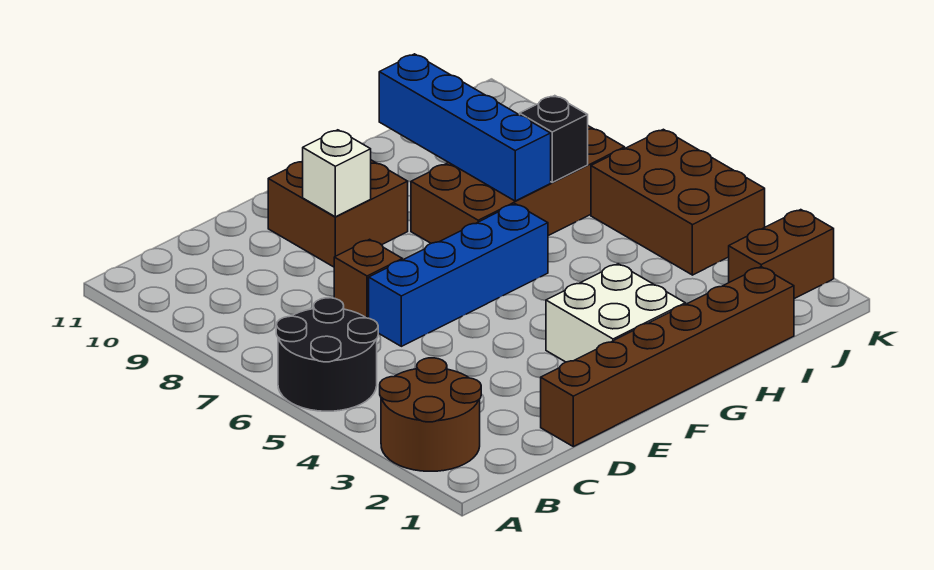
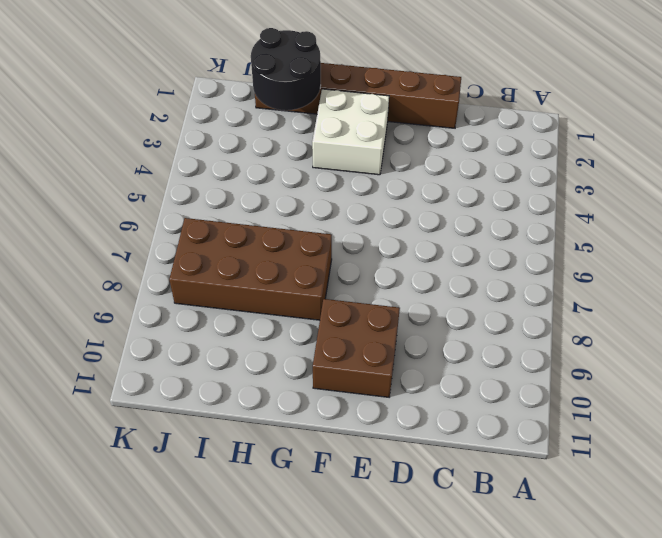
black round brick H1:I2 level 2 -> black round brick A5:B6 level 1
none -> brown round brick A2:B3 level 1
none -> blue brick D6:G6 level 1
none -> brown brick D7 level 1

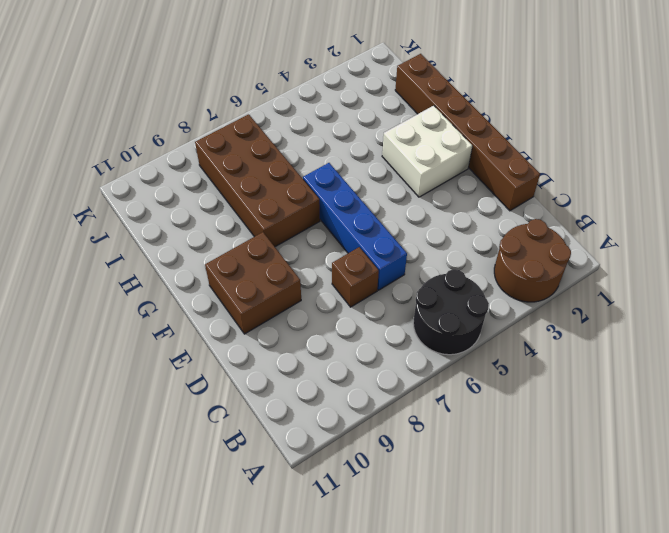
none -> brown brick J2:K2 level 1
none -> brown brick J4:K6 level 1
none -> white brick E9 level 2

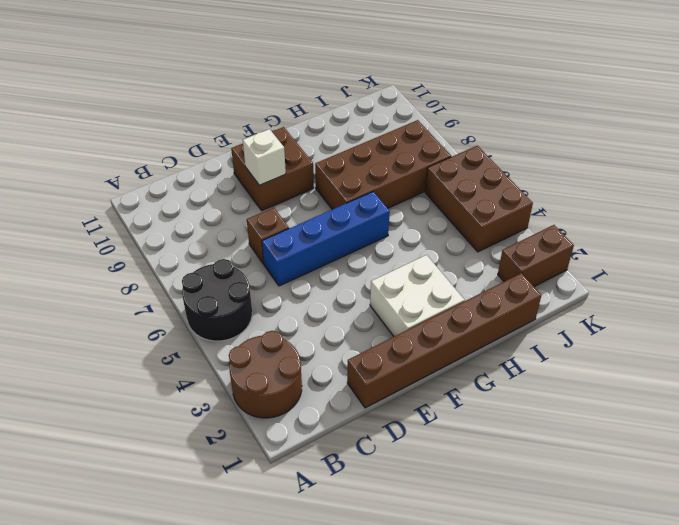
none -> blue brick H7:H10 level 2
none -> black brick I7 level 2

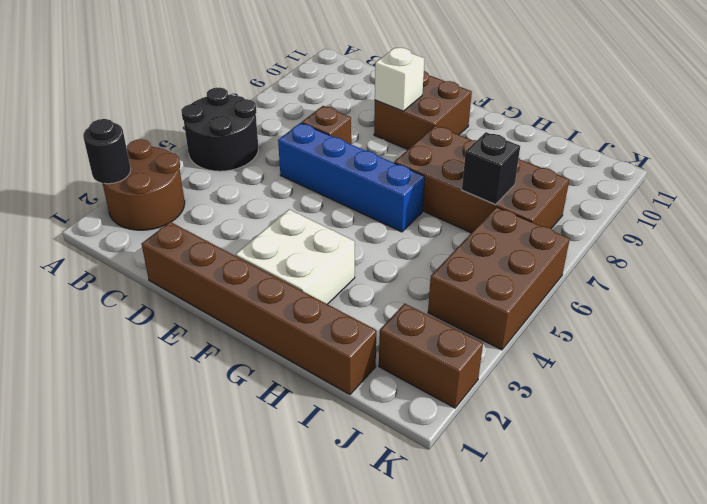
black round brick A2 level 2 -> none
none -> blue brick H7:H10 level 2

